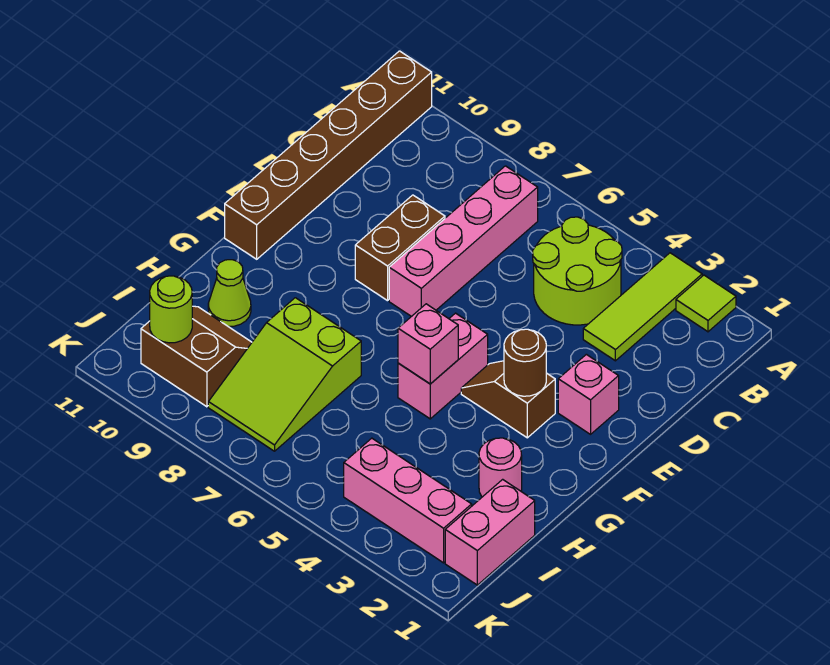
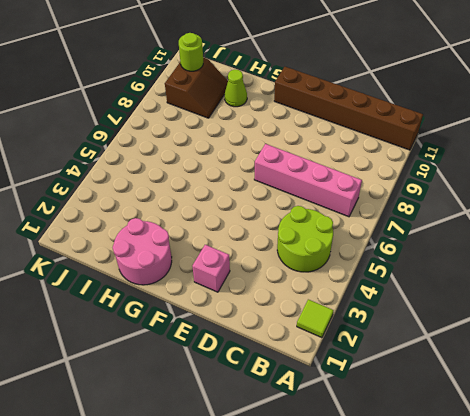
pink round brick G1:H2 level 1 -> pink round brick H2 level 1
none -> lime tile A3:C3 level 1
none -> brown brick D8:E8 level 1
none -> brown slope F3:F4 level 1 top 3

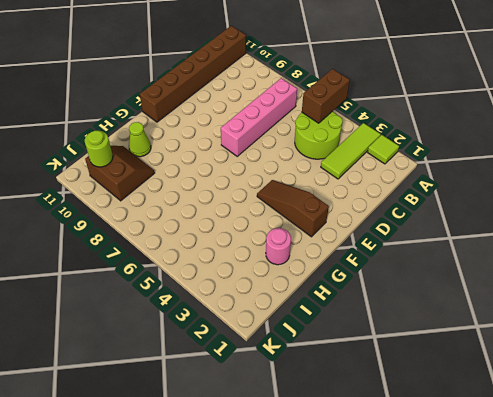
brown brick A5:B5 level 2 -> brown brick D8:E8 level 1
brown slope F2:F4 level 1 top 2 -> brown slope F3:F4 level 1 top 3
none -> pink brick E2 level 1
none -> pink brick F5:G5 level 1
none -> lime slope H7:J8 level 1 top H

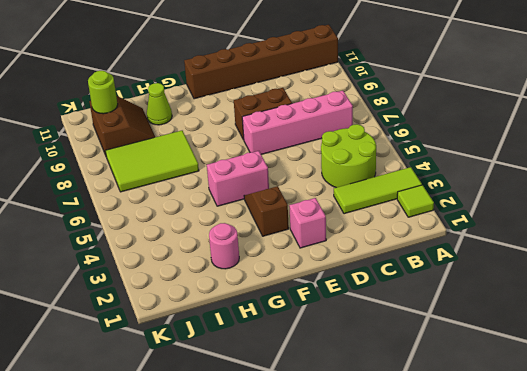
lime tile H7:J8 level 1 -> lime slope H7:J8 level 1 top H
none -> pink brick I1:J1 level 1
none -> pink brick J2:J4 level 1
none -> brown round brick F3 level 2

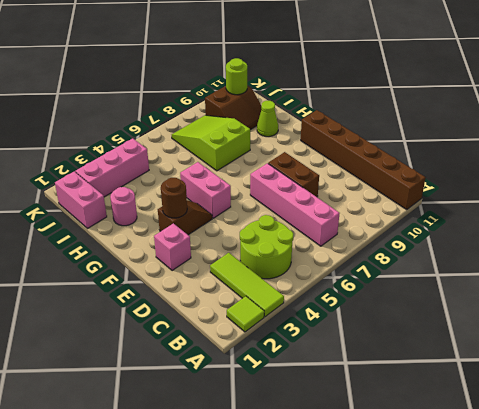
none -> pink brick G5 level 2

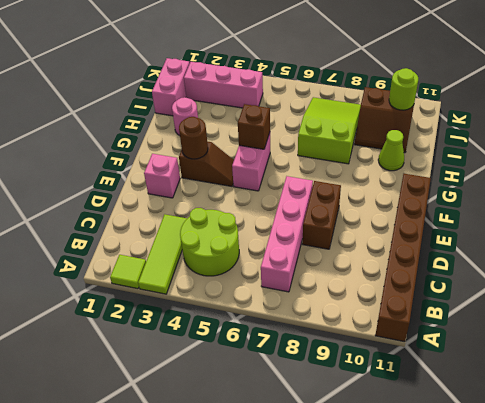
brown brick G5 level 2 -> pink brick G5 level 2

